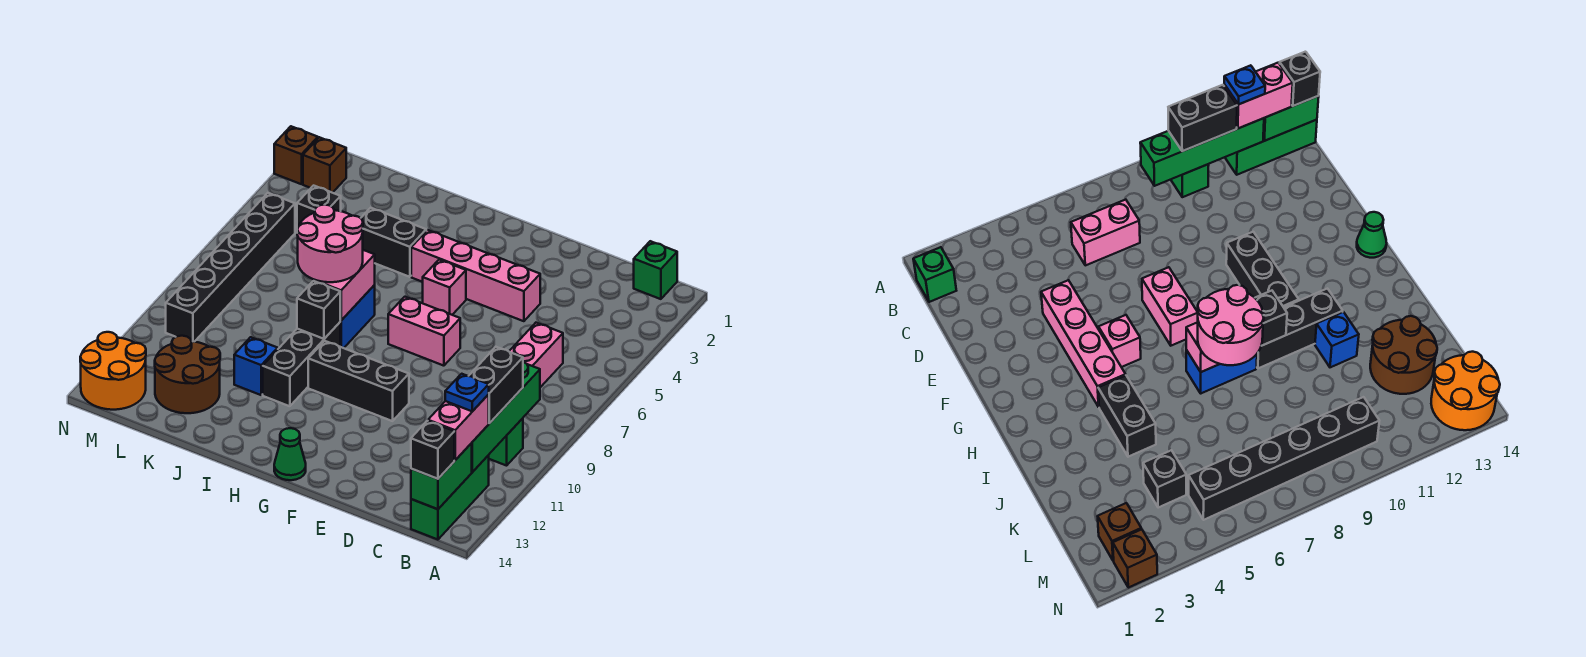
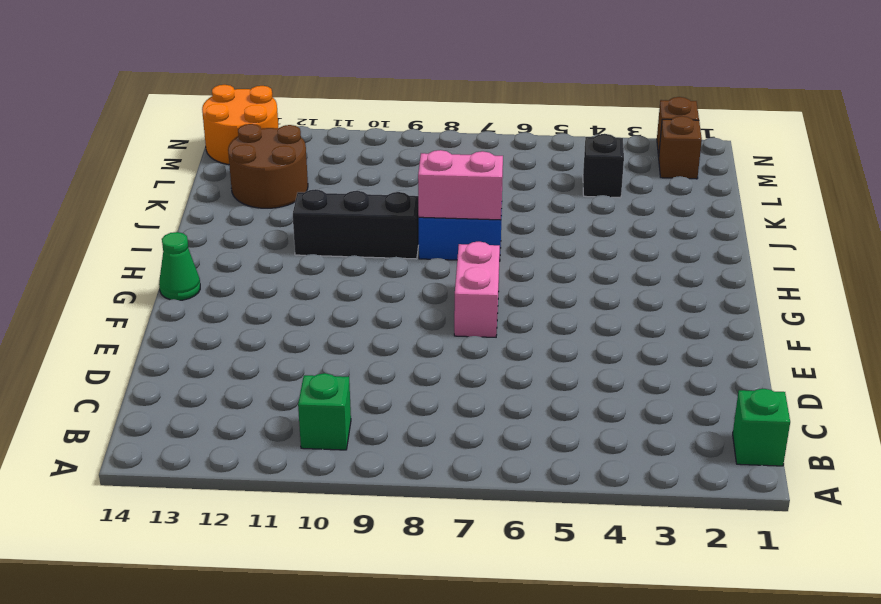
none -> green brick B12:B14 level 1
none -> pink brick C6:C7 level 1
none -> pink brick E4:H4 level 1

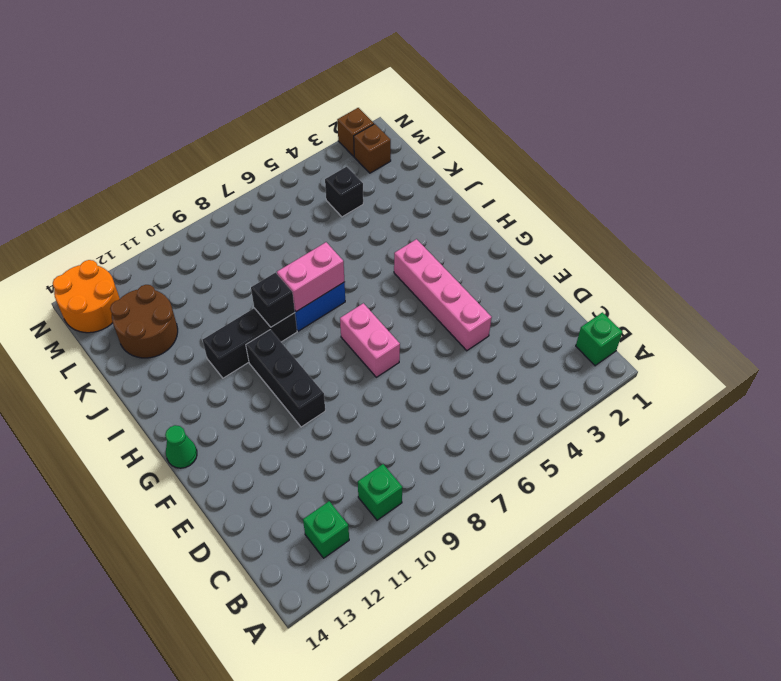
green brick B12 level 1 -> green brick B12:B14 level 1
none -> pink brick C6:C7 level 1
none -> pink brick G5 level 1
none -> black brick I4:J4 level 1

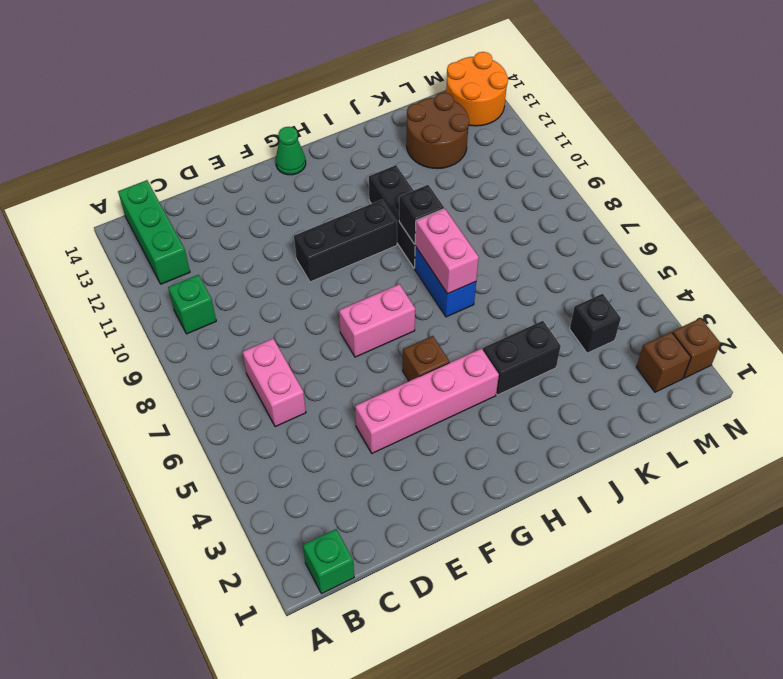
brown brick G5 level 1 -> pink brick G5 level 1
none -> blue brick J11 level 1
none -> black brick M5:M10 level 1
none -> green brick B9:B12 level 2

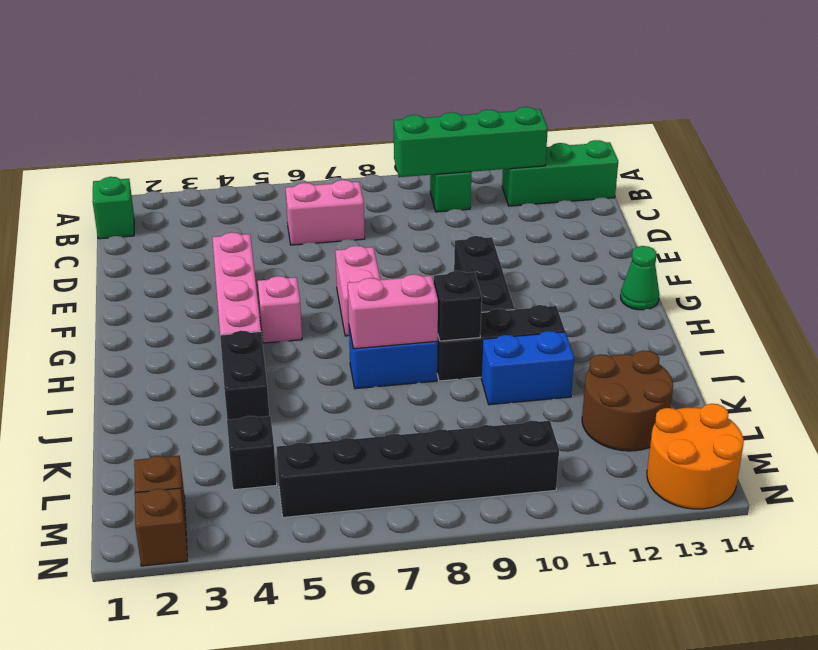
blue brick J10:J11 level 1 -> blue brick J11 level 1
none -> green brick B13:B14 level 2
none -> black brick B10:B11 level 3
none -> pink brick B12:B13 level 3

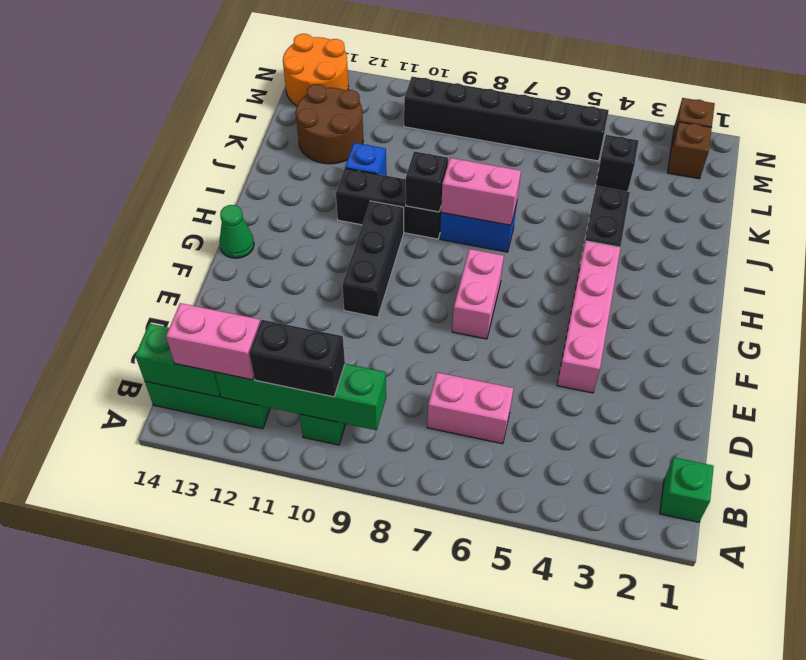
none -> pink brick G5 level 1
none -> black brick B14 level 3
none -> pink round brick I7:J8 level 3

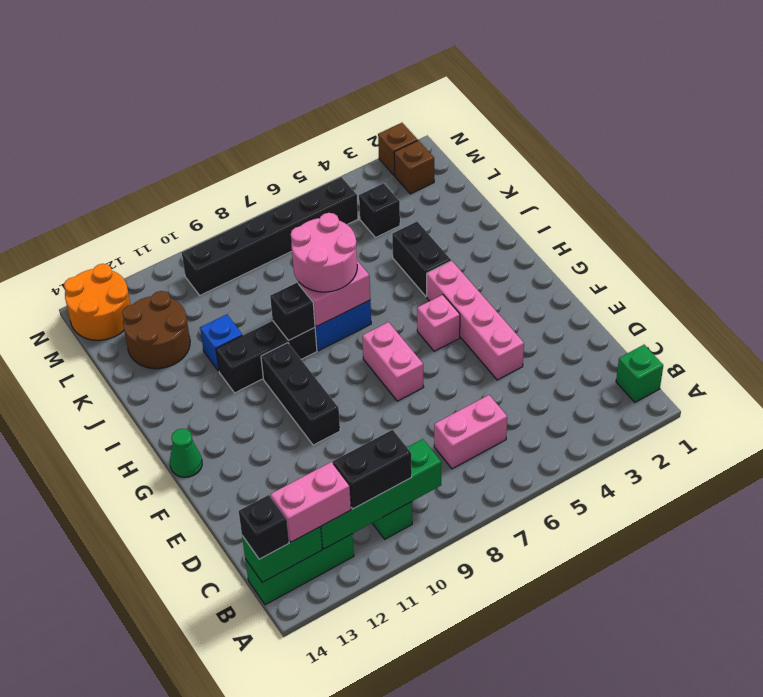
none -> blue plate B12 level 4

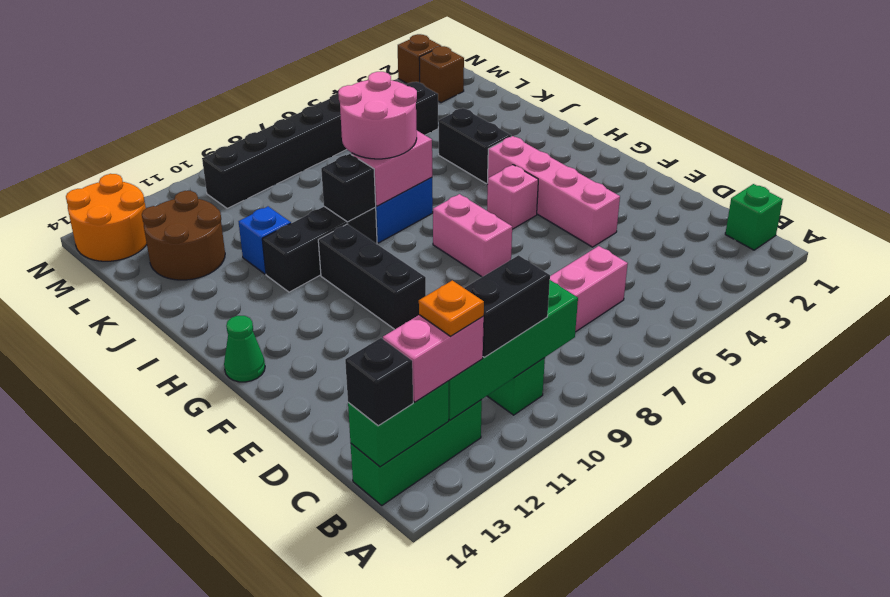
orange plate B12 level 4 -> blue plate B12 level 4

